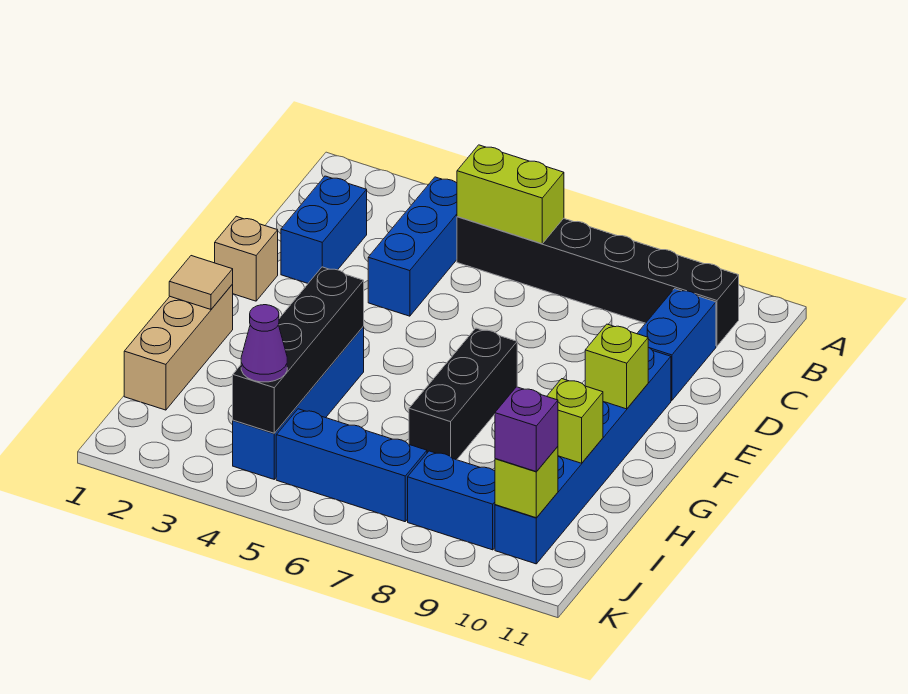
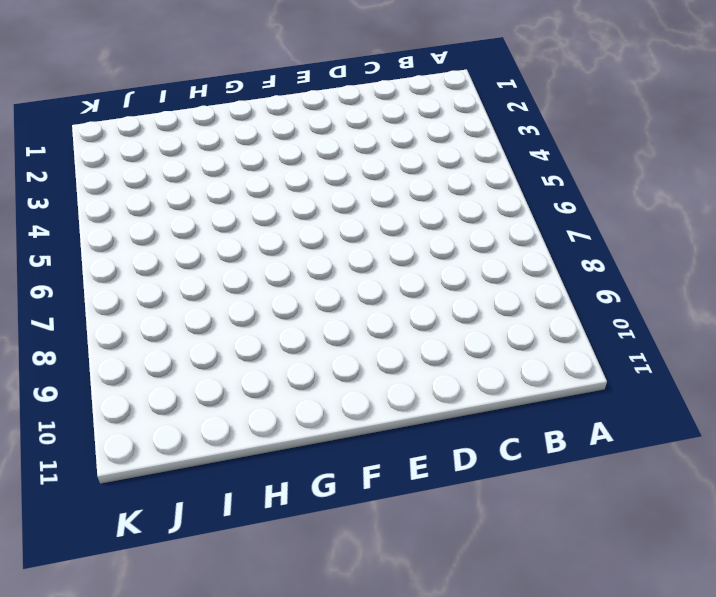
none -> blue brick B4:D4 level 1
none -> black brick B5:B10 level 1
none -> blue brick C2:D2 level 1

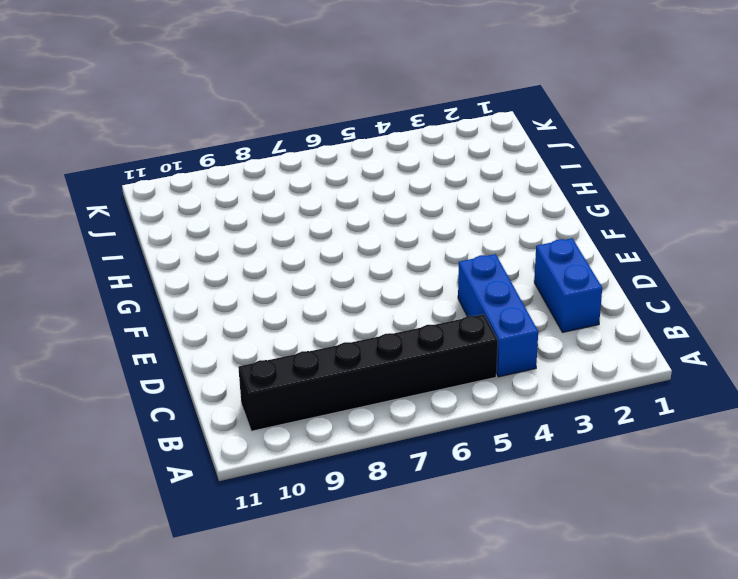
none -> blue brick C10:D10 level 1
none -> tan brick E1 level 1
none -> blue brick E10:J10 level 1

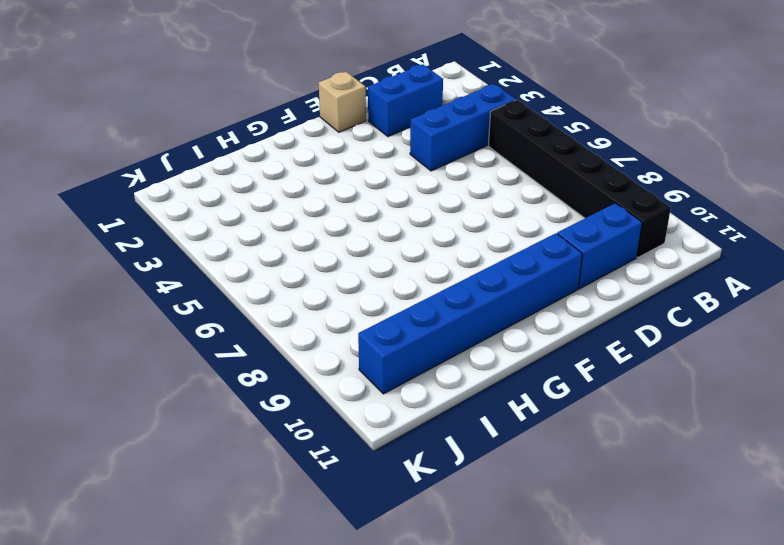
none -> black brick F7:H7 level 1
none -> tan brick G1:I1 level 1
none -> blue brick G4:J4 level 1

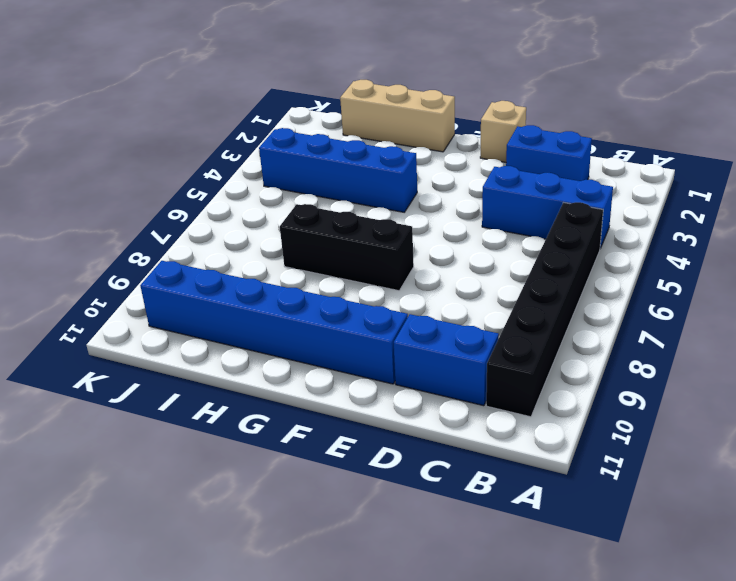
none -> blue brick J5:J7 level 1
none -> blue brick J8:J9 level 1
none -> lime brick B5:B6 level 2

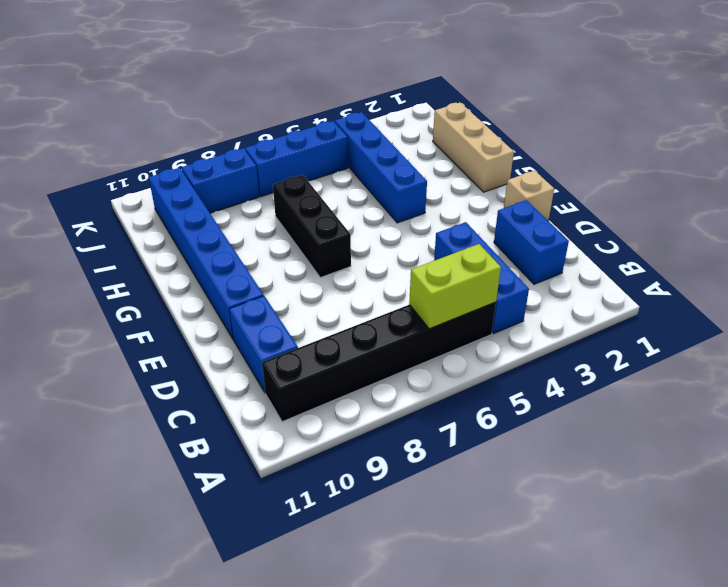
none -> lime brick F10 level 2
none -> tan tile G1 level 2
none -> black brick G4:J4 level 2

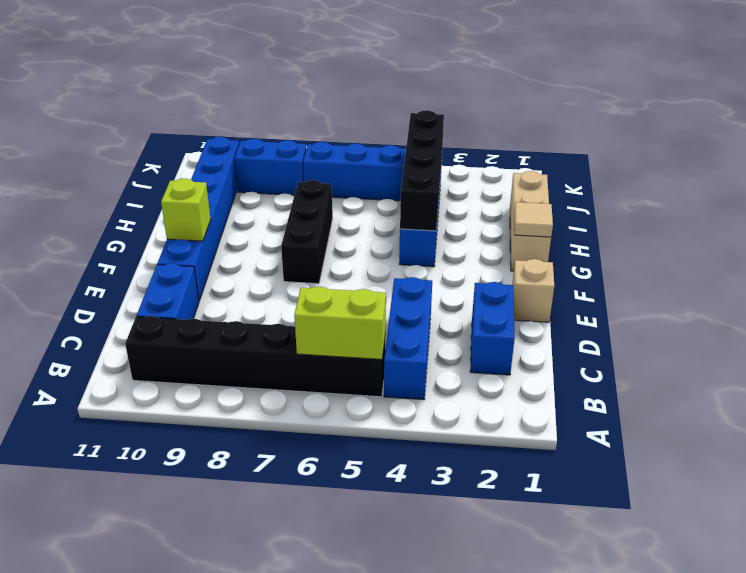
none -> lime brick H10 level 2
none -> lime brick J10 level 2
none -> purple cone J4 level 3

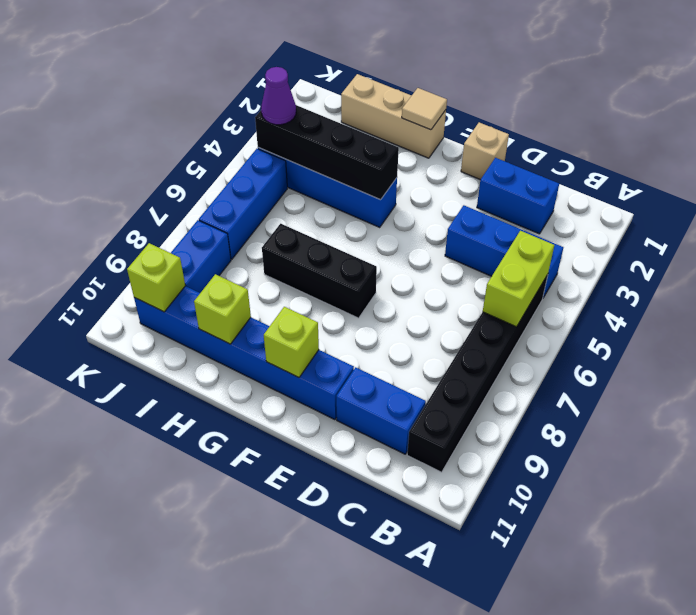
none -> purple brick J10 level 3

